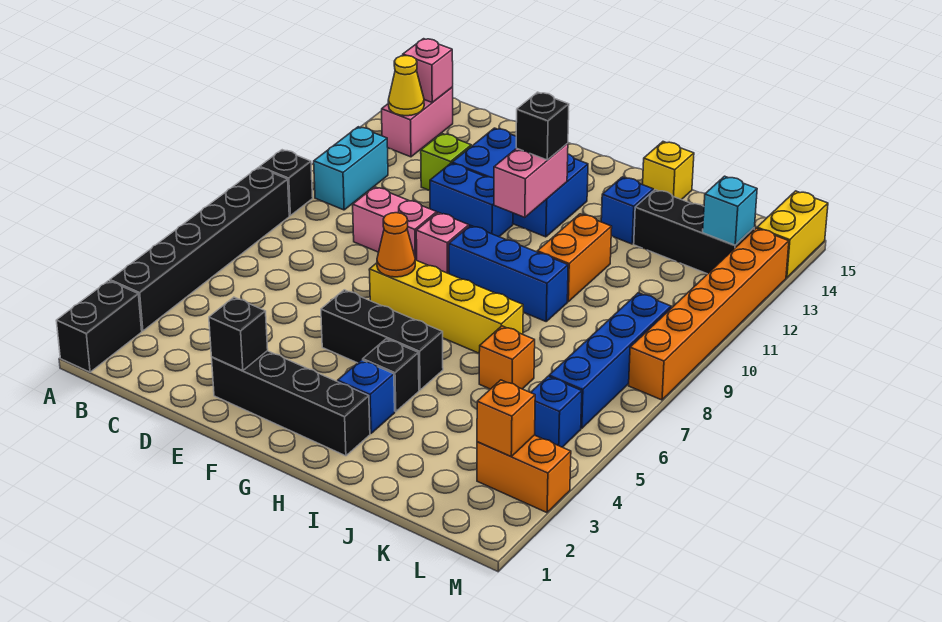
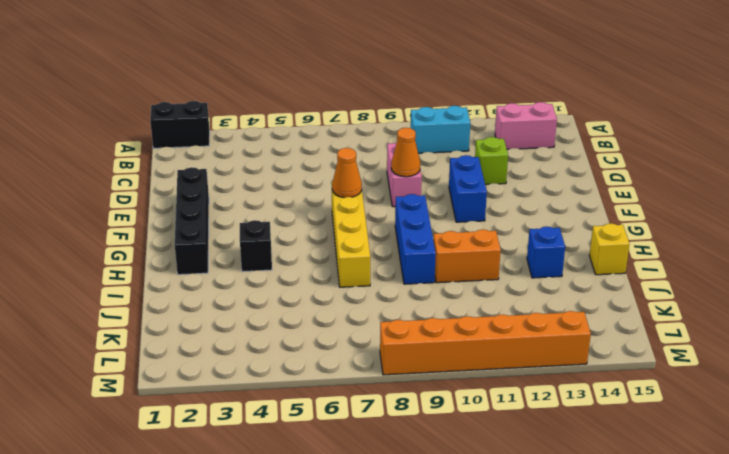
orange cone E9 level 2 -> none
none -> black brick A3:A8 level 1
none -> black brick A9 level 1
none -> blue brick E12:G13 level 1
none -> black brick F5:H5 level 1

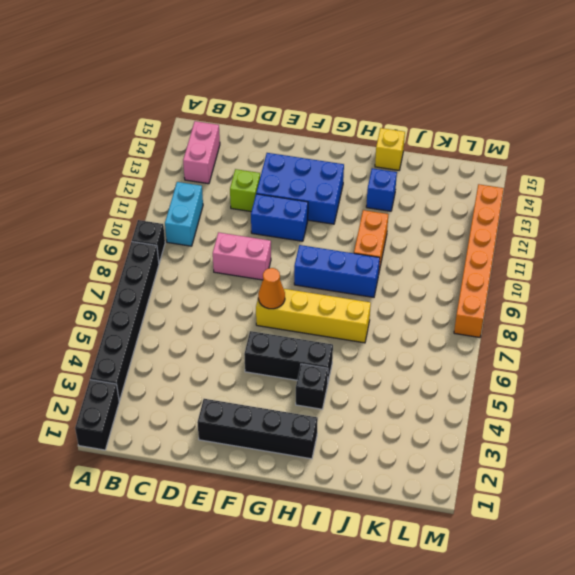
none -> pink brick F9 level 1
none -> blue brick H3 level 1
none -> orange brick J6 level 1
none -> black brick J13:L13 level 1

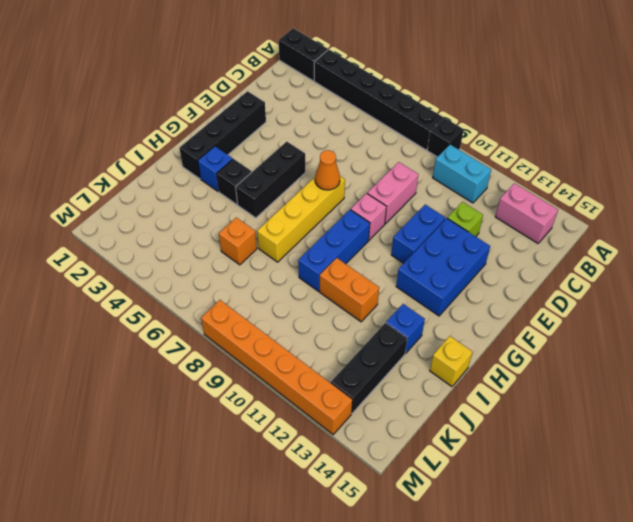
none -> orange brick L3:M3 level 1
none -> blue brick L5 level 1
none -> blue brick L6:L9 level 1
none -> yellow brick M14:M15 level 1

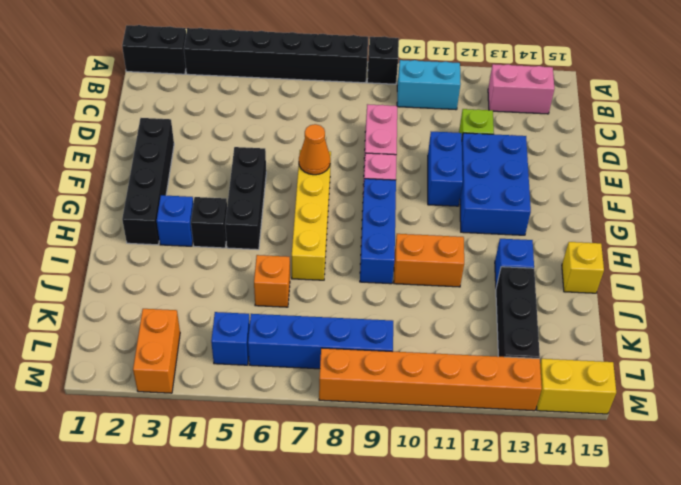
none -> yellow cone B13 level 2
none -> pink brick B14 level 2
none -> black brick E2 level 2
none -> pink brick G11:G12 level 2

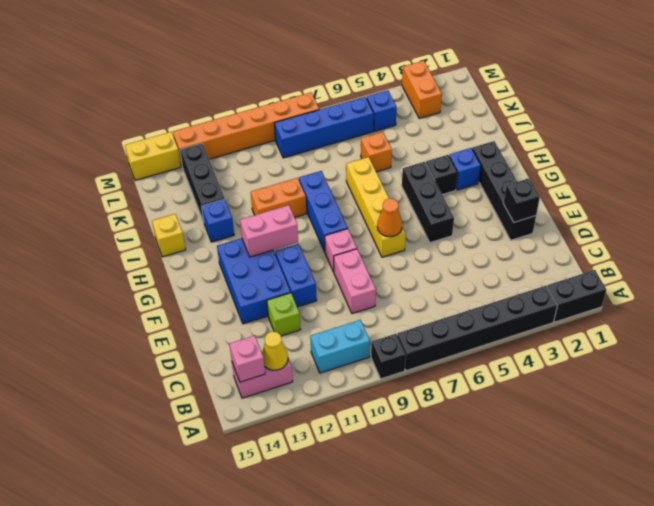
none -> orange brick L3 level 2
none -> cyan brick L13 level 2
none -> black brick G12 level 3

